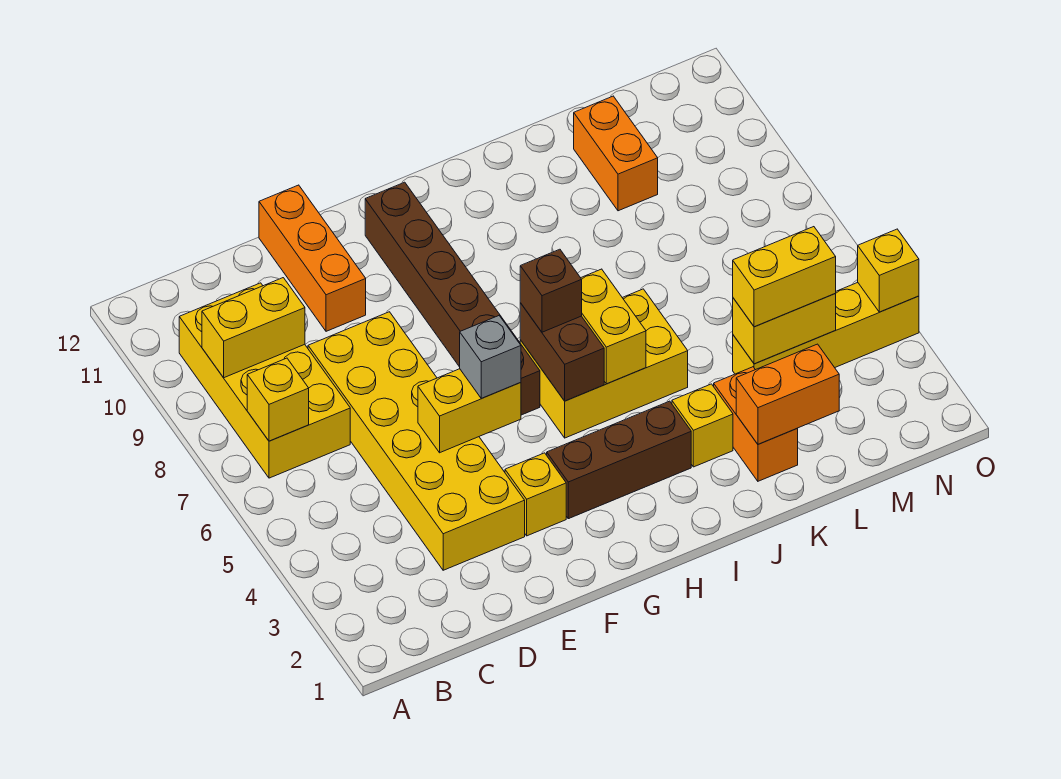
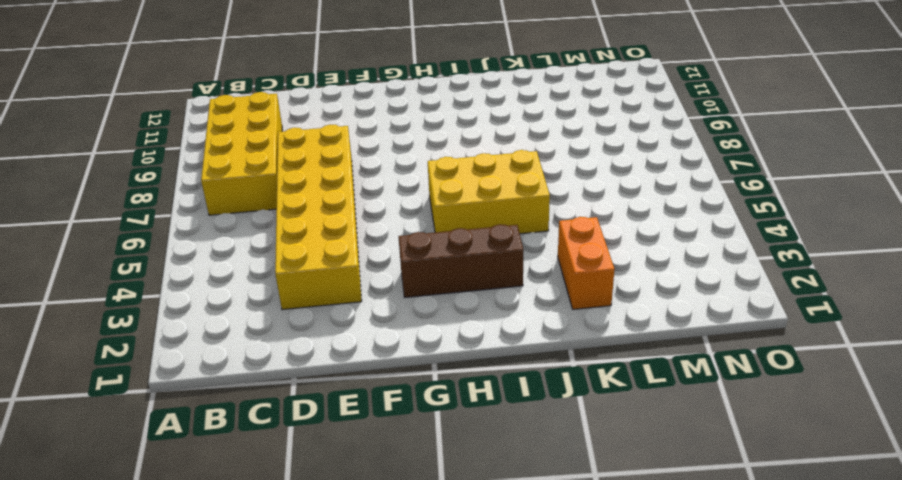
none -> orange brick E10:E12 level 1
none -> yellow brick F3 level 1
none -> brown brick G6:G11 level 1

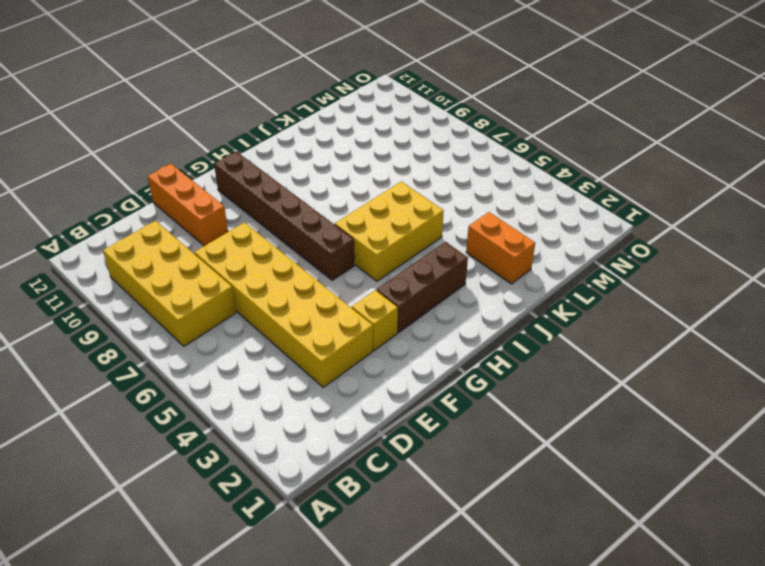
none -> yellow brick J3 level 1
none -> yellow brick L4:O4 level 1
none -> orange brick L10:L11 level 1

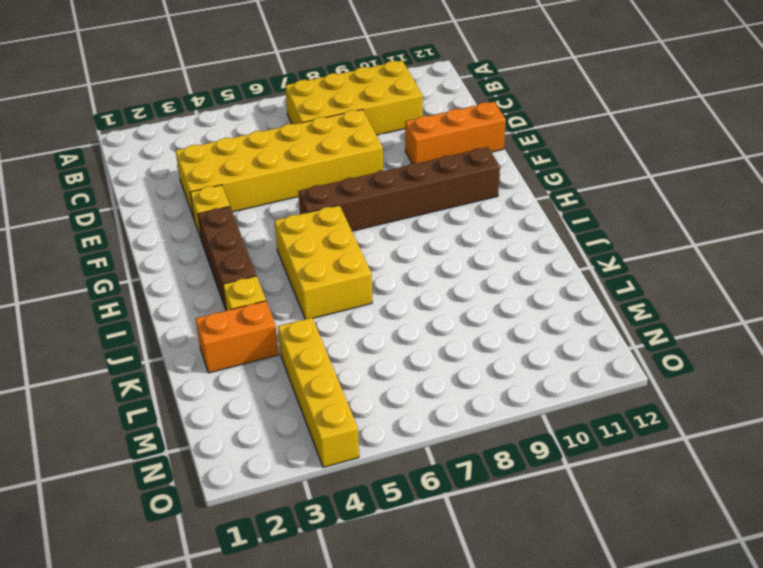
none -> orange brick L10:L11 level 1
none -> yellow brick B7 level 2
none -> yellow brick B9:C9 level 2

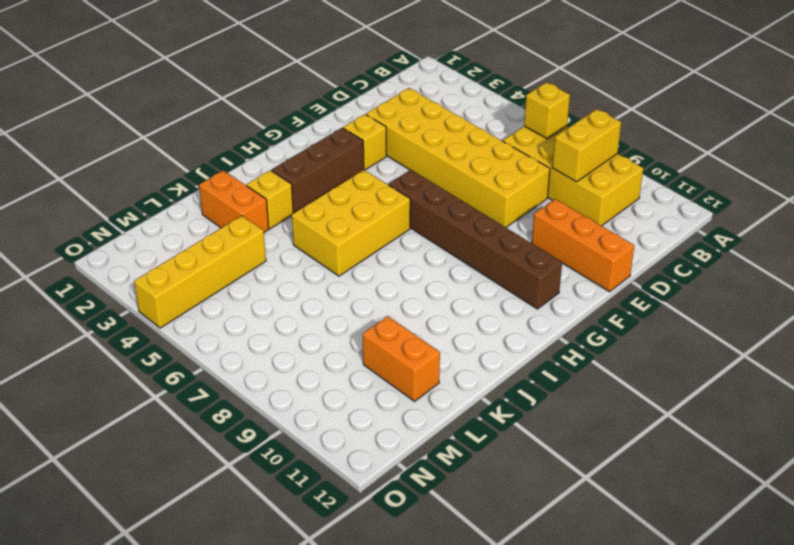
none -> yellow brick E5:F5 level 2
none -> brown brick H5:H6 level 2
none -> yellow brick I5:I6 level 2

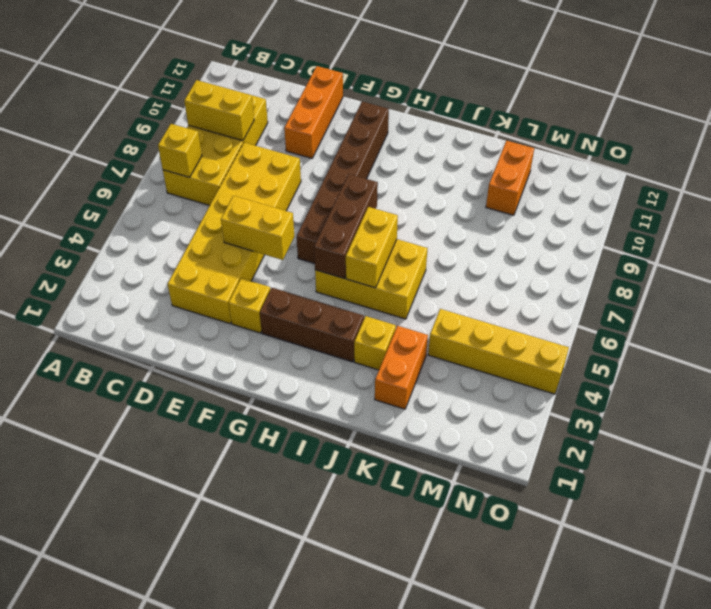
brown brick H5:H7 level 2 -> brown brick H5:H6 level 2
none -> orange brick K2:L2 level 2
none -> yellow brick L4:M4 level 2
none -> yellow brick O4 level 2

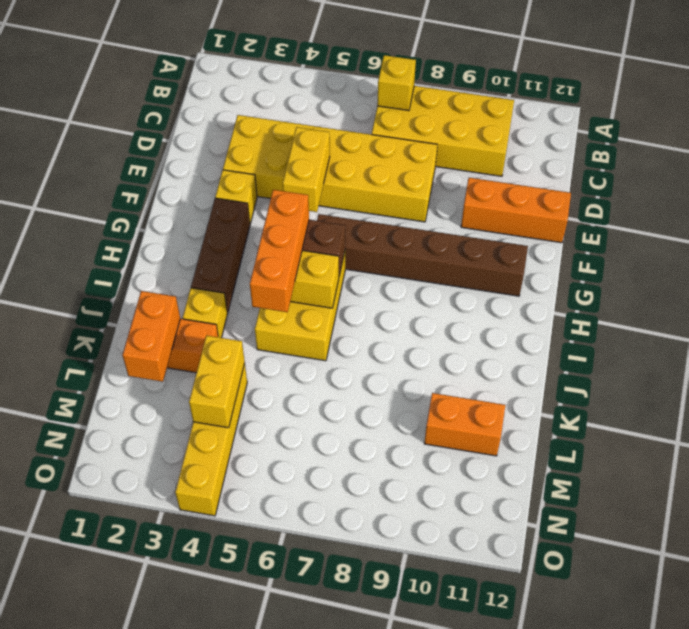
orange brick H5:J5 level 3 -> none
none -> yellow brick B9:C9 level 2
none -> yellow brick O4 level 2
none -> grey brick F5 level 3

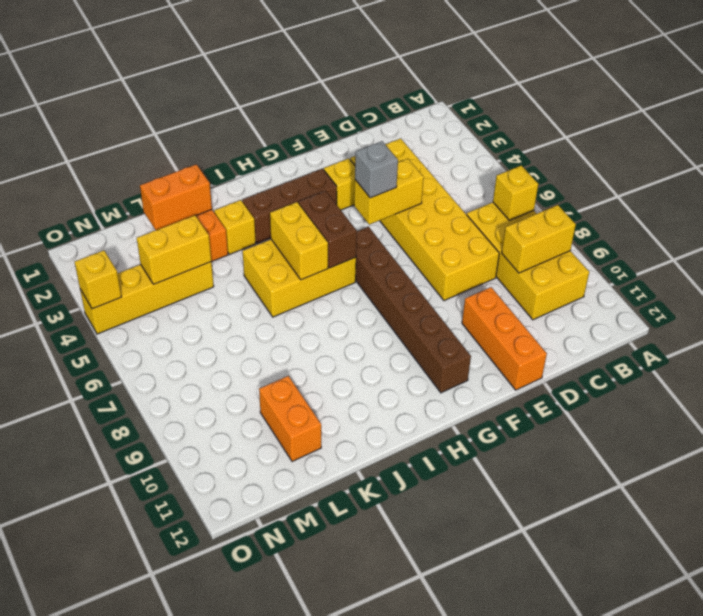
none -> brown brick H6 level 3
none -> yellow brick L4:M4 level 3

